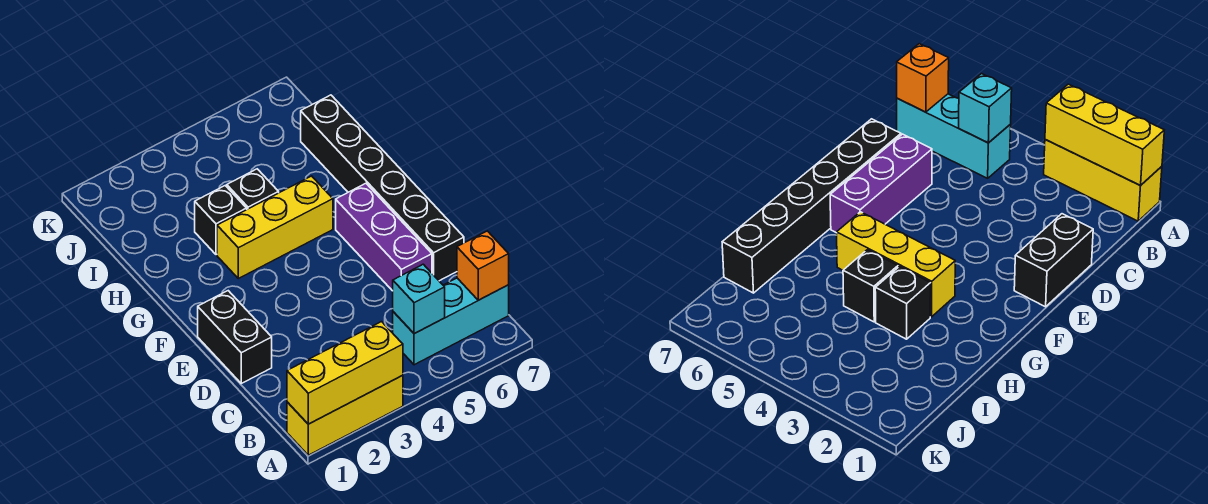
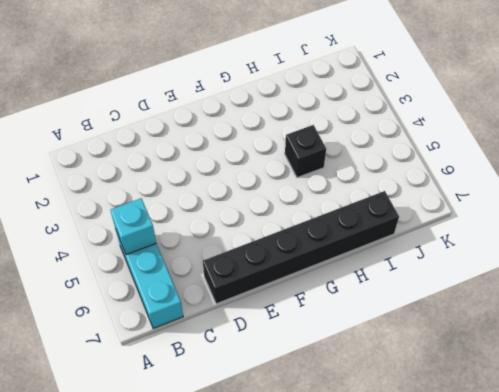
none -> yellow brick A1:A3 level 1
none -> black brick D1:E1 level 1

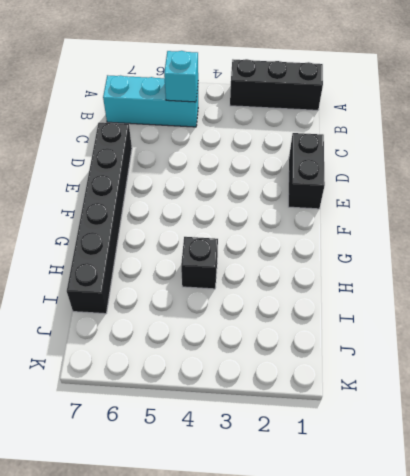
black brick A1:A3 level 1 -> yellow brick A1:A3 level 1
none -> purple brick D6:F6 level 1
none -> yellow brick G3:G5 level 1

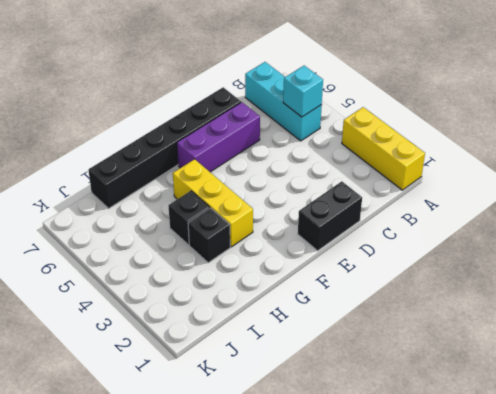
none -> yellow brick A1:A3 level 2
none -> orange brick B7 level 2

